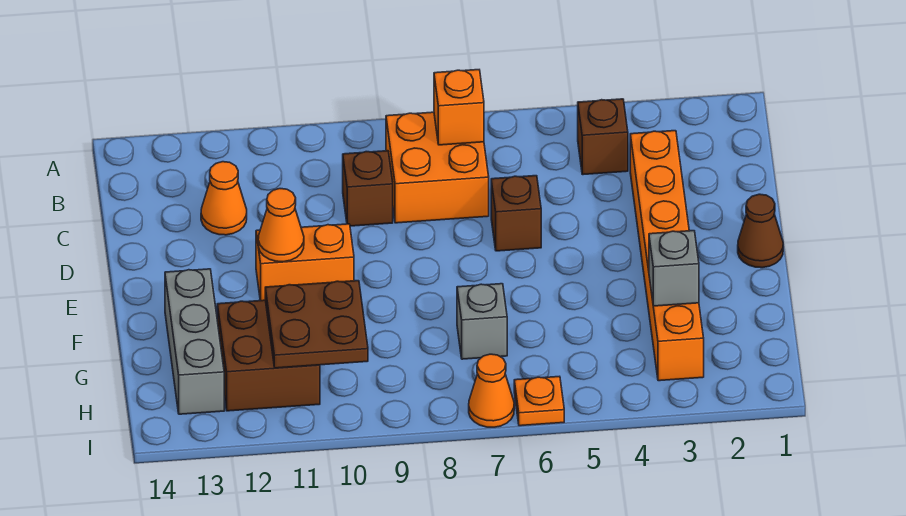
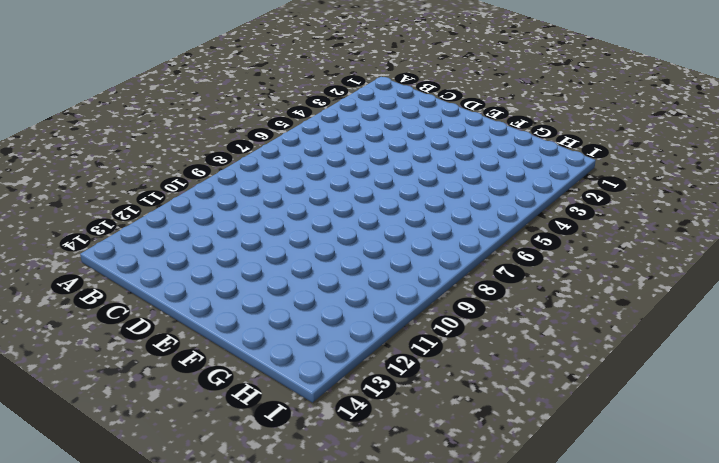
none -> brown brick B4 level 1
none -> orange brick B7:C8 level 1
none -> orange brick C3:H3 level 1

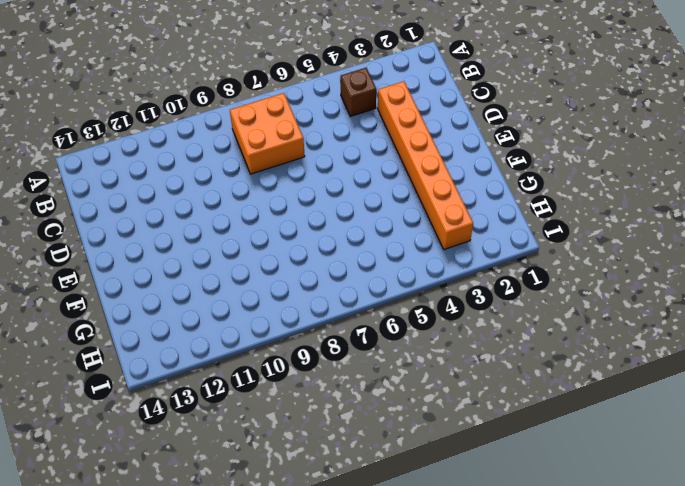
none -> brown brick C9 level 1
none -> orange cone C12 level 1
none -> brown brick D6 level 1

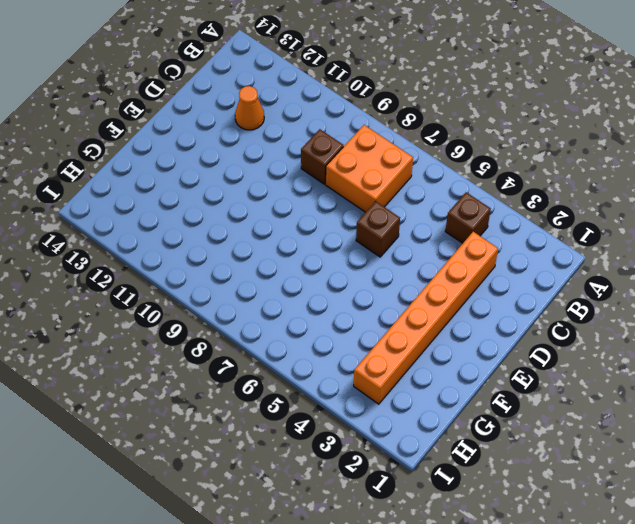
none -> brown cone E1 level 1
none -> orange brick E10:E11 level 1
none -> grey brick F13:H13 level 1

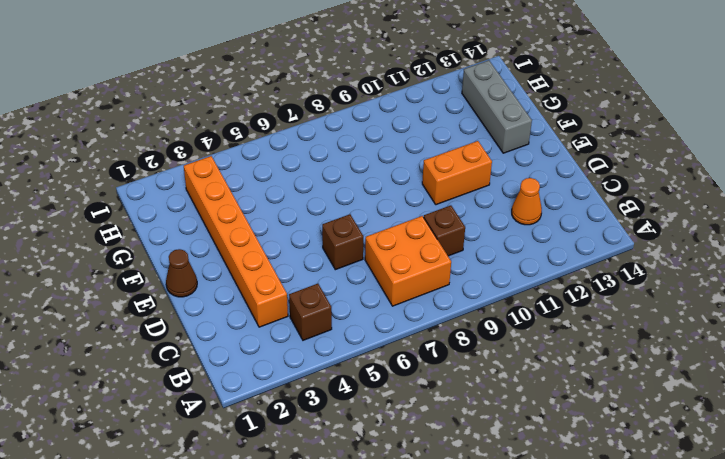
none -> grey brick G7 level 1
none -> brown brick G11:H12 level 1
none -> orange plate I6 level 1

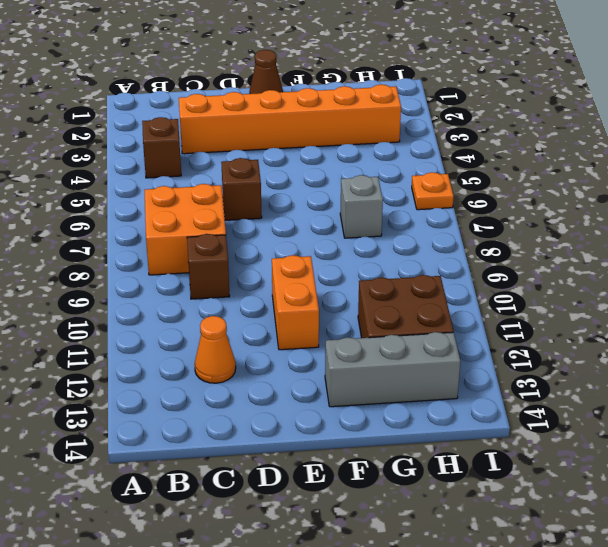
none -> orange cone I7 level 1
none -> orange brick B7 level 2
none -> orange cone E11 level 2

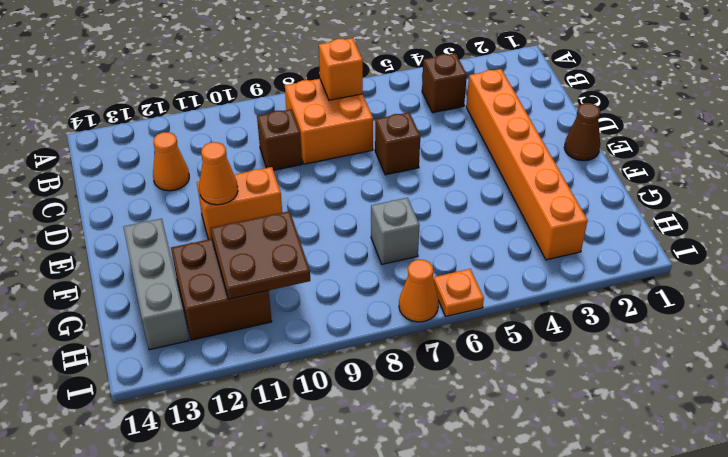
none -> grey brick G3 level 2

